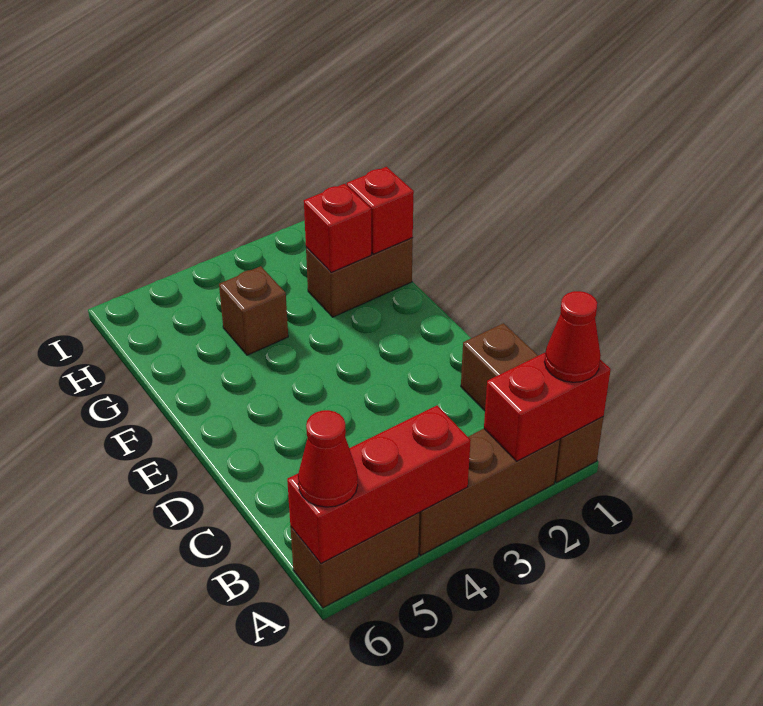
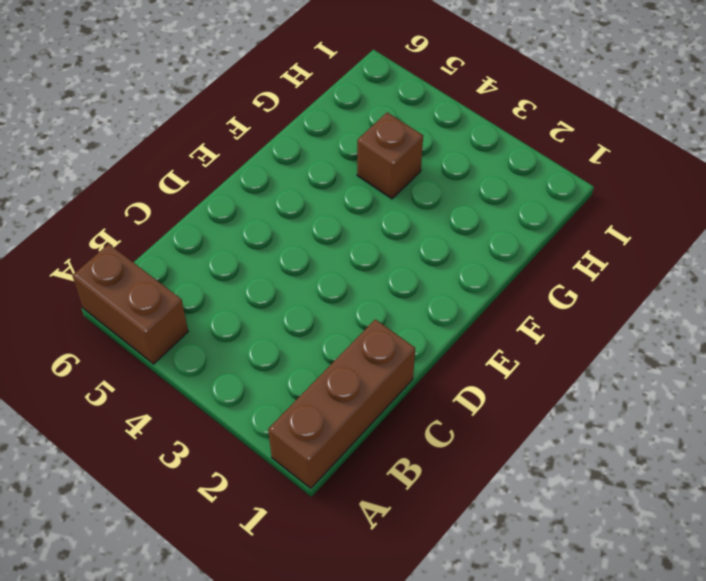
none -> brown brick A2:A4 level 1
none -> brown brick G1:G2 level 1

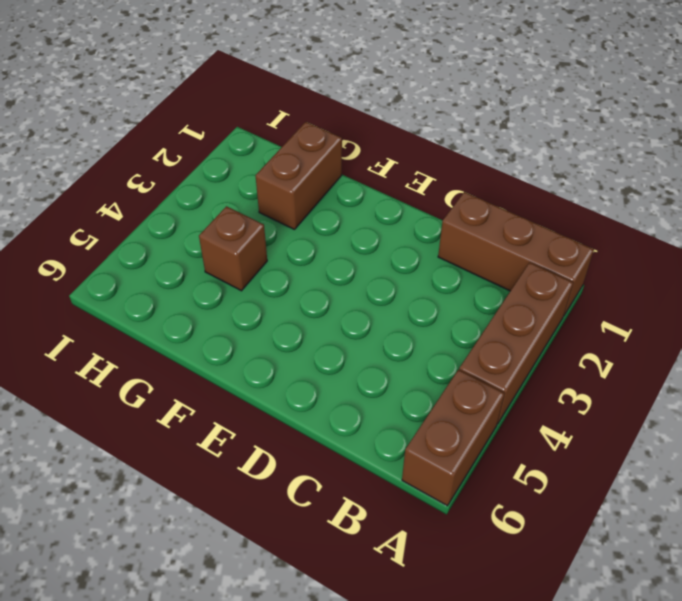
none -> red brick A1:A2 level 2
none -> red brick A4:A6 level 2

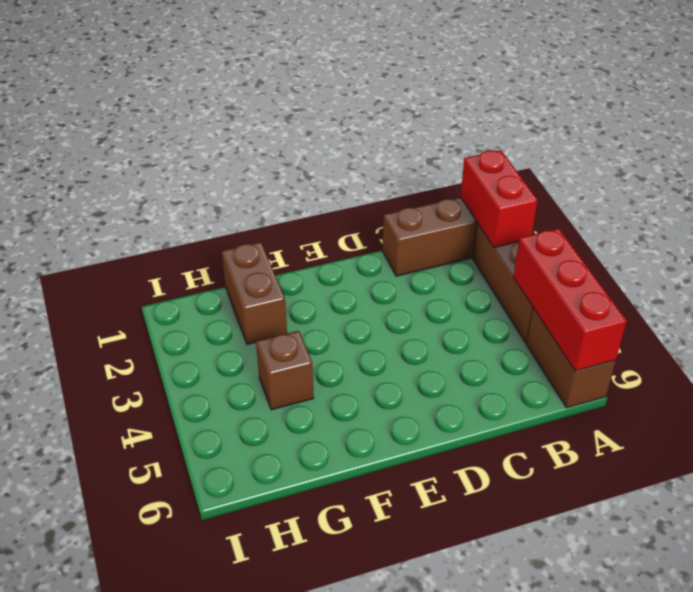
none -> red brick G1 level 2
none -> red brick G2 level 2

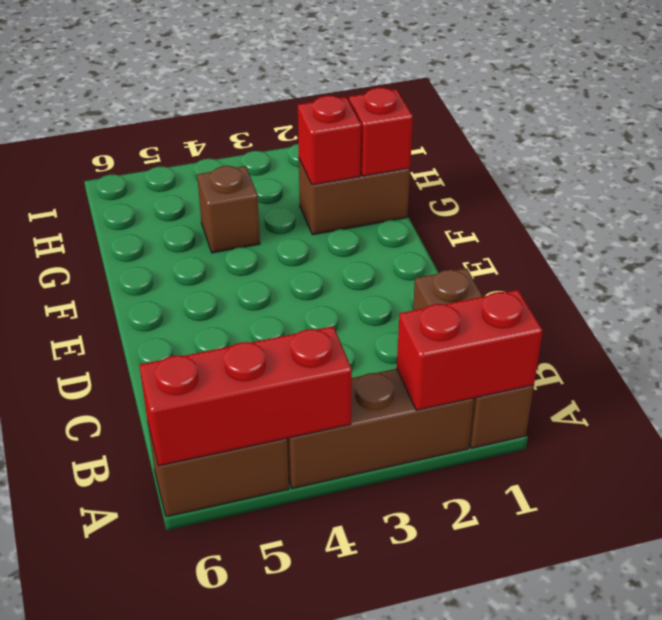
none -> red cone A1 level 3
none -> red cone A6 level 3

